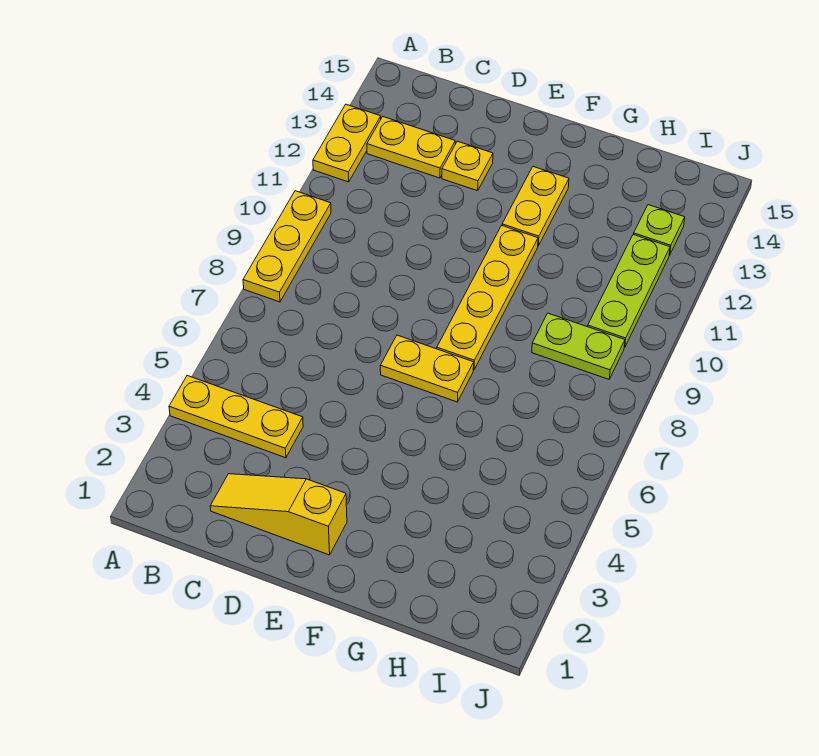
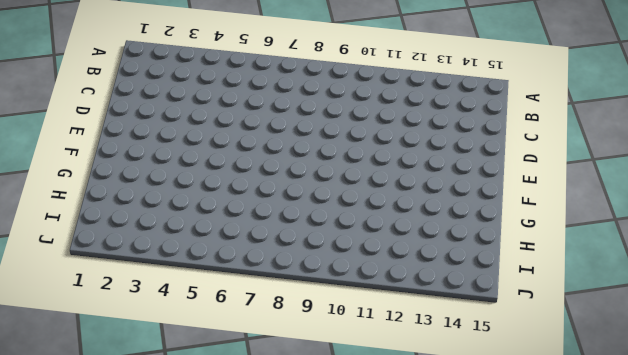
none -> yellow plate A4:C4 level 1
none -> yellow plate A8:A10 level 1
none -> yellow plate A12:A13 level 1

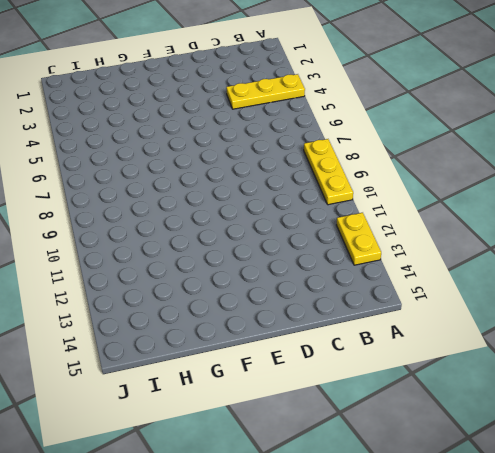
none -> yellow plate B13:C13 level 1
none -> yellow slope C2:E2 level 1 top E
none -> yellow plate D13 level 1

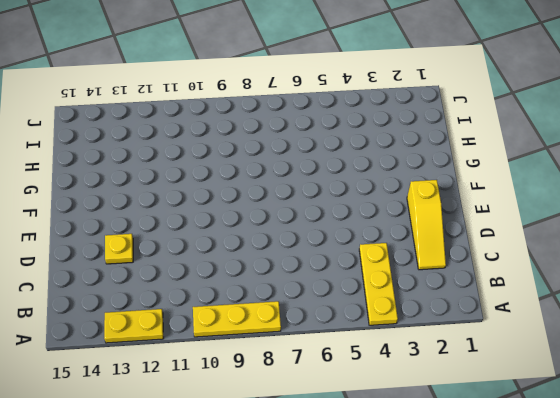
none -> yellow plate B13:C13 level 1
none -> yellow plate E7:F7 level 1
none -> yellow plate F8:F11 level 1

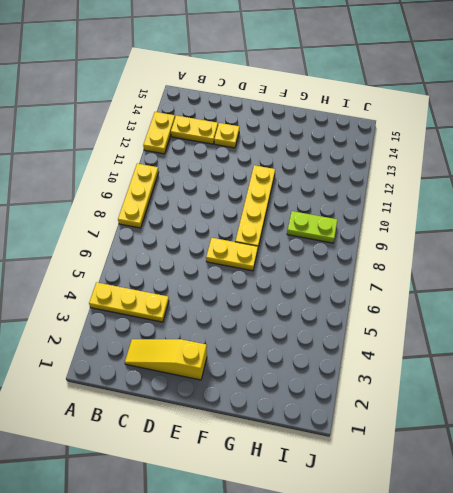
none -> yellow plate F12:F13 level 1
none -> lime plate I10:I12 level 1
none -> lime plate I13 level 1

